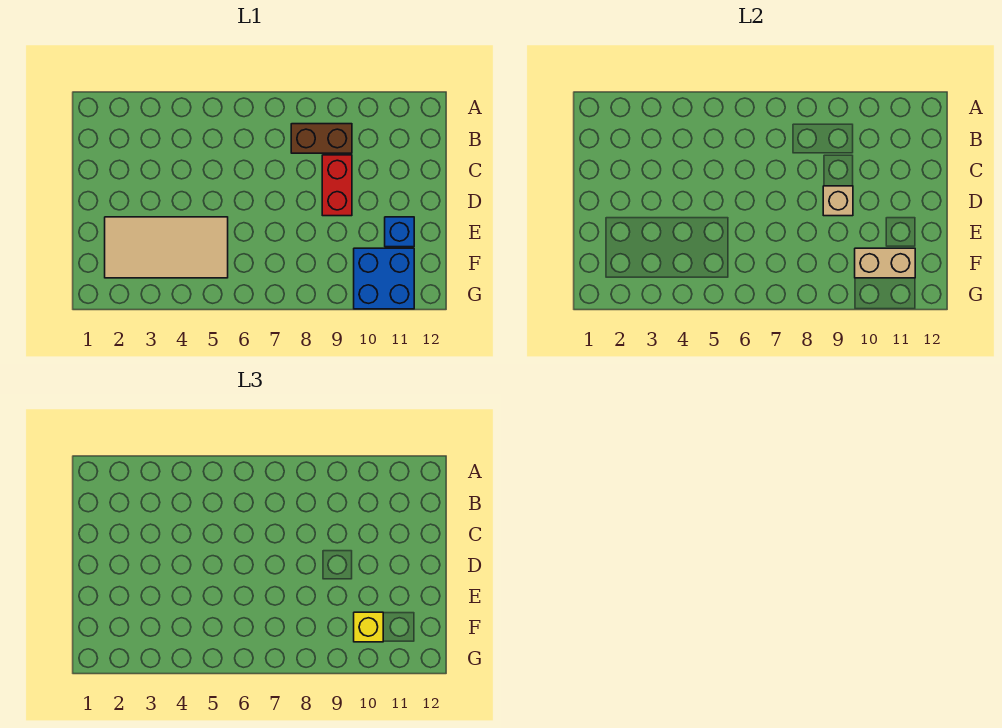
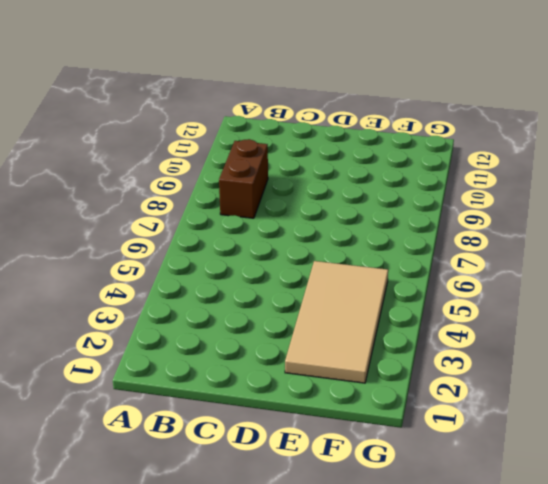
none -> red brick C9:D9 level 1
none -> blue brick E11 level 1

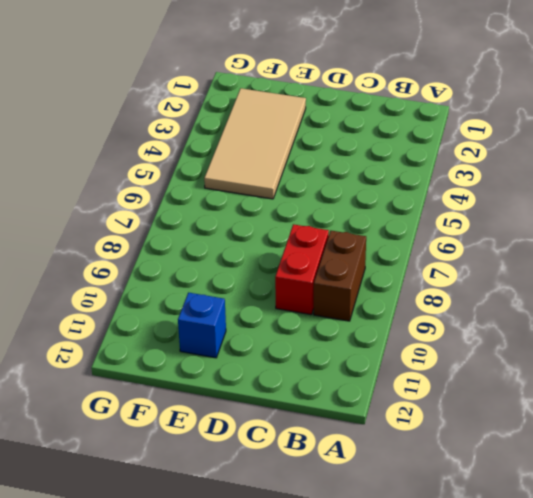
red brick C8:C9 level 1 -> red brick C9:D9 level 1
none -> blue brick F10:G11 level 1
none -> tan brick D9 level 2

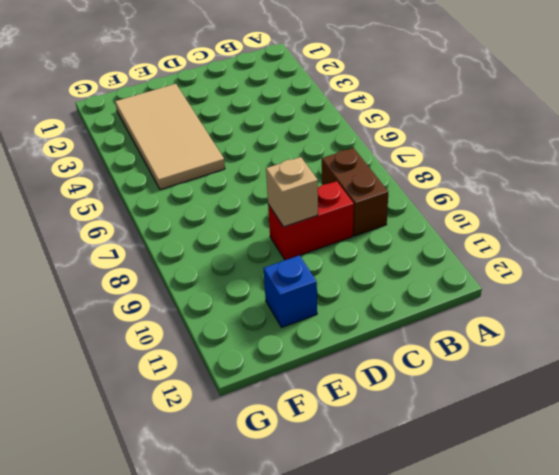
none -> blue brick F10:G11 level 1
none -> tan brick F10:F11 level 2

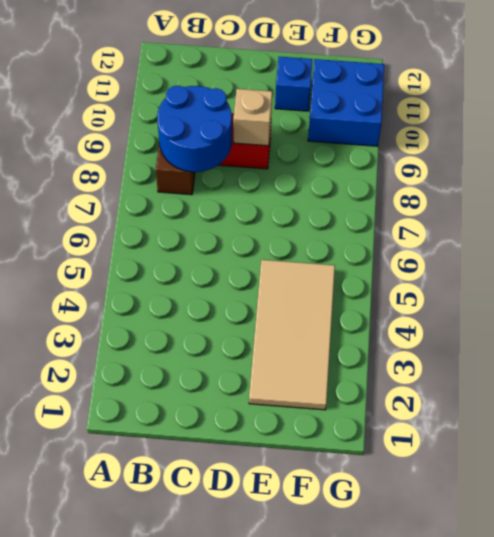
blue round brick B8:C9 level 2 -> none
none -> tan brick F10:F11 level 2
none -> yellow brick F10 level 3

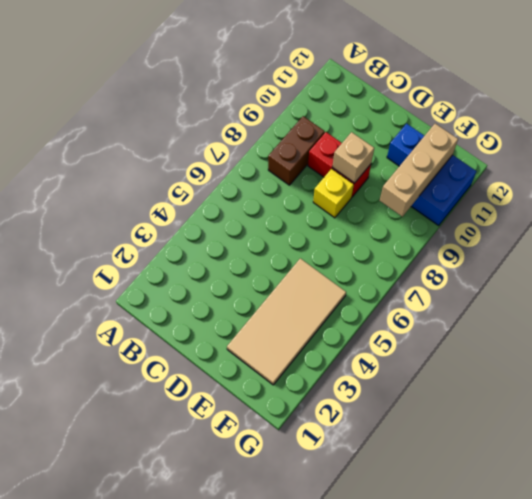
yellow brick D8 level 1 -> yellow brick F10 level 3
tan brick F9:F11 level 2 -> tan brick F10:F11 level 2

